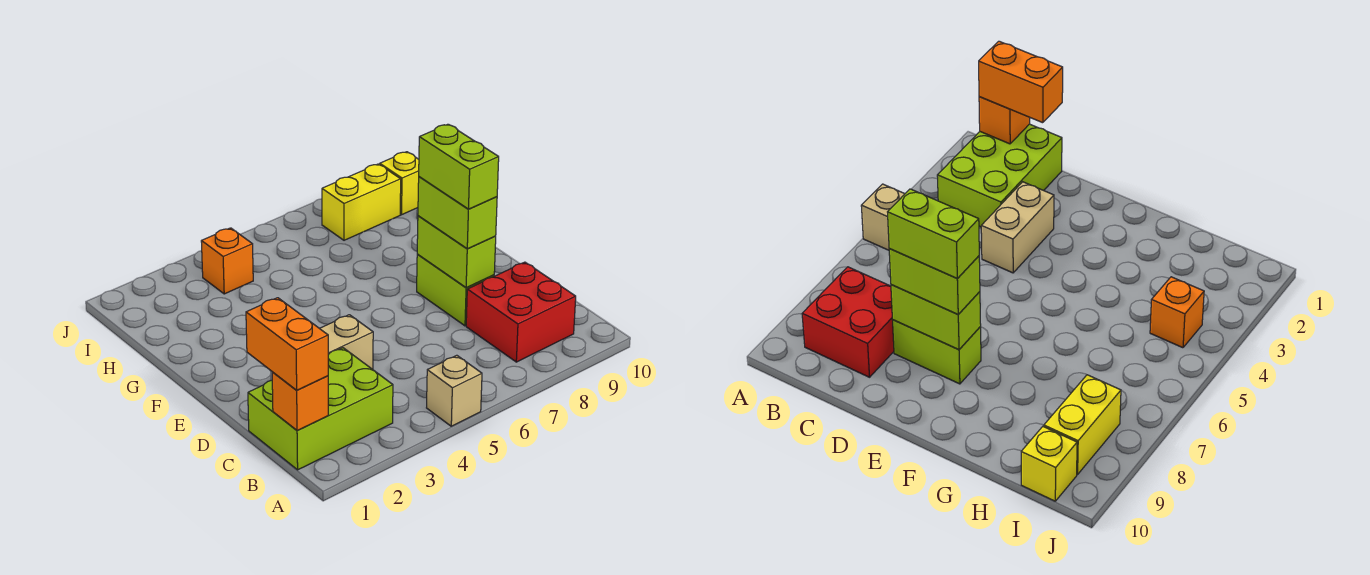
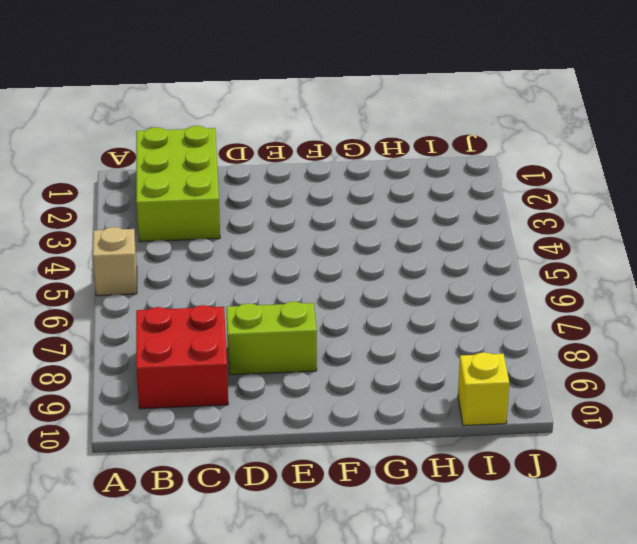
none -> tan brick D3:D4 level 1
none -> orange brick I4 level 1
none -> yellow brick I8:I9 level 1

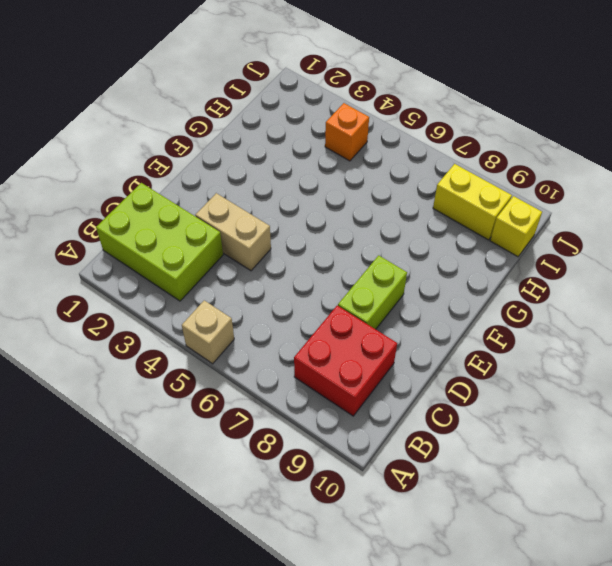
none -> orange brick B1 level 2
none -> lime brick D8:E8 level 2
none -> orange brick B1:C1 level 3

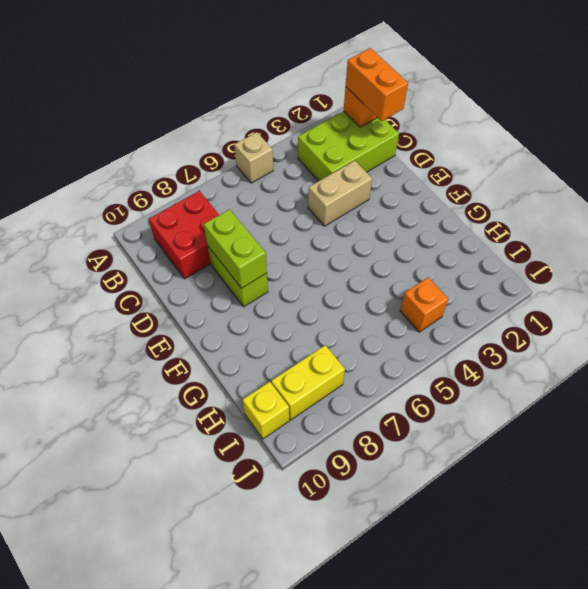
none -> lime brick D8:E8 level 3
none -> lime brick D8:E8 level 4

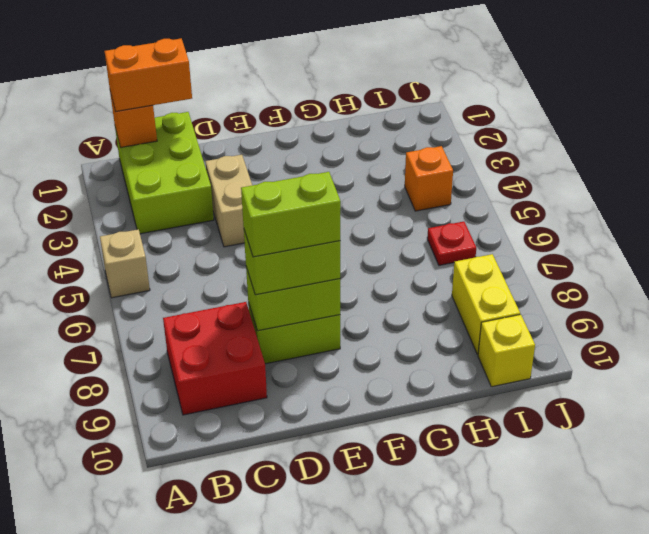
red plate I6 level 1 -> none

